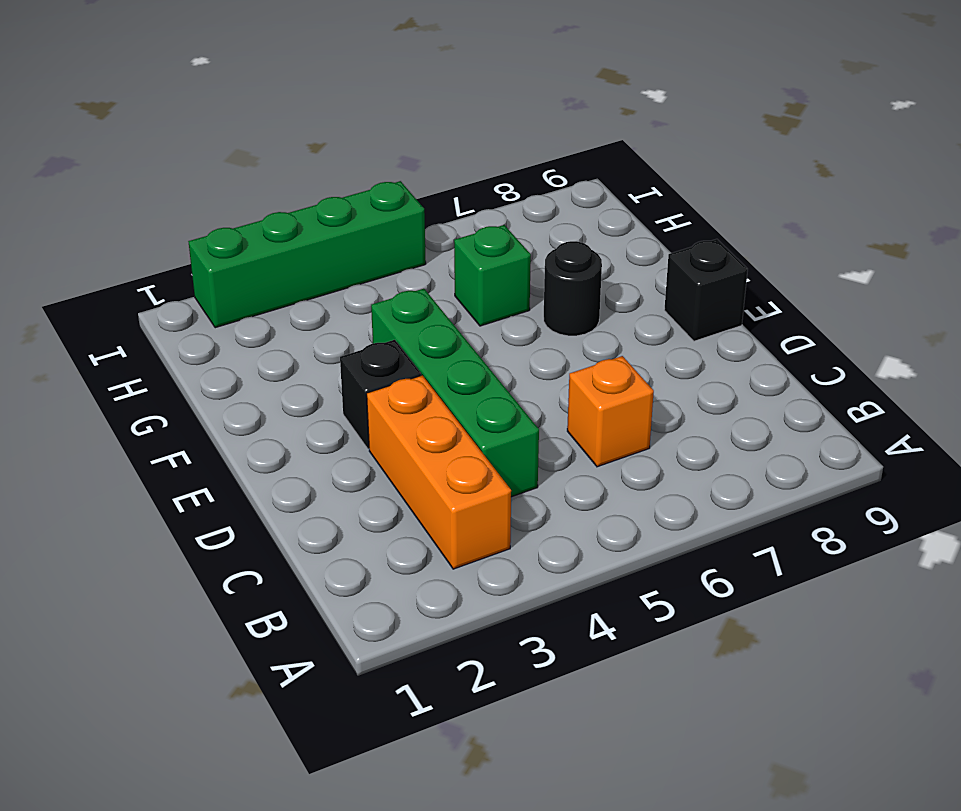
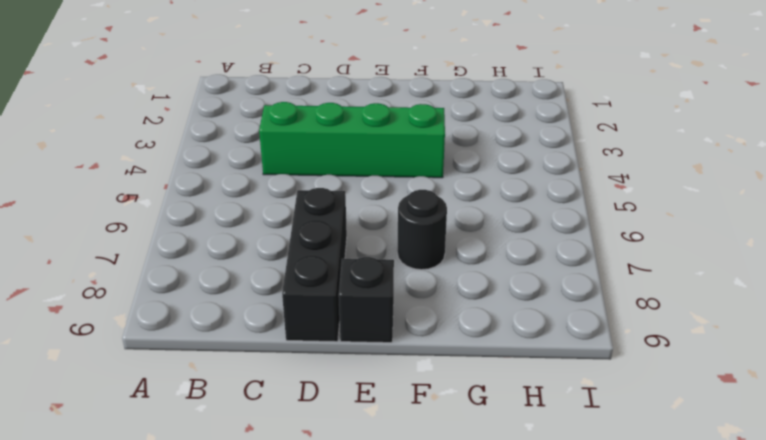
black brick D7:D9 level 1 -> none
none -> orange brick B3:D3 level 1
none -> orange brick C6 level 1

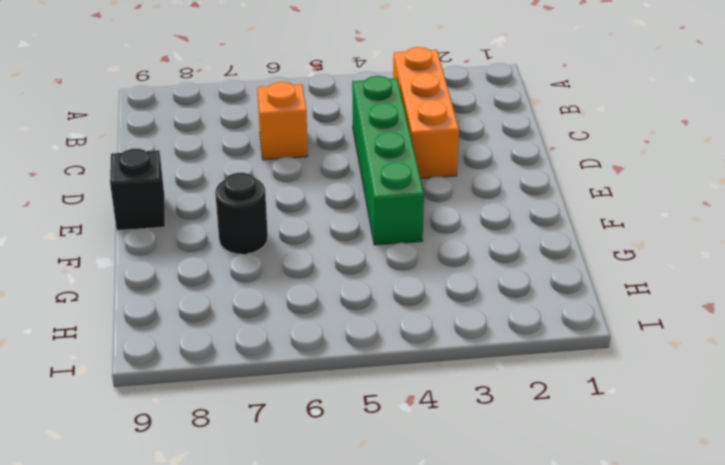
none -> black brick E3 level 1
none -> green brick G6 level 1

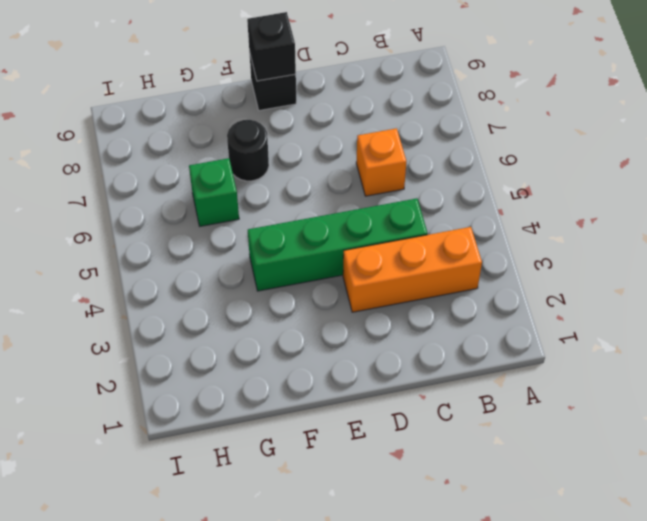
black brick E9 level 2 -> black brick E3 level 1
none -> green brick I2:I5 level 1

